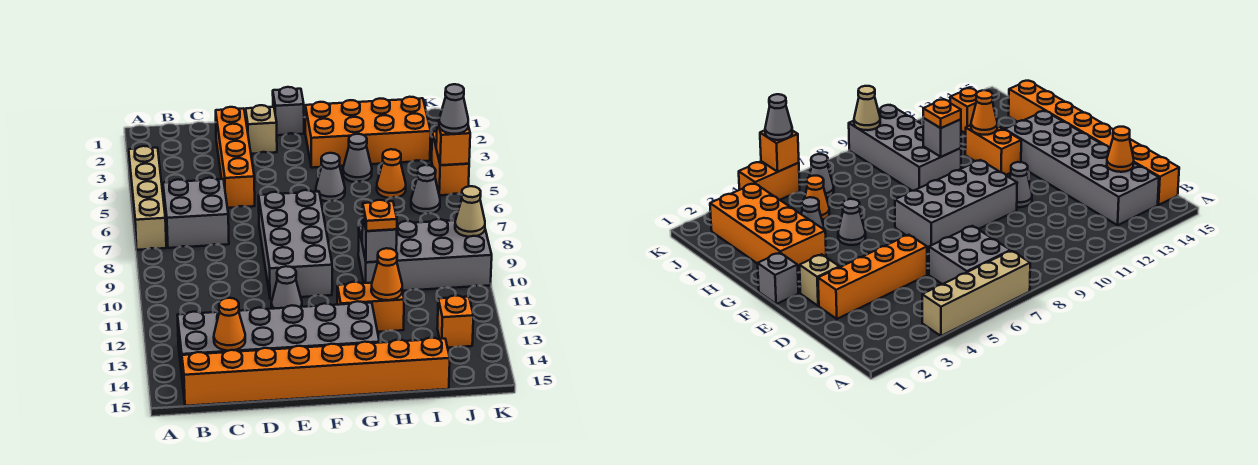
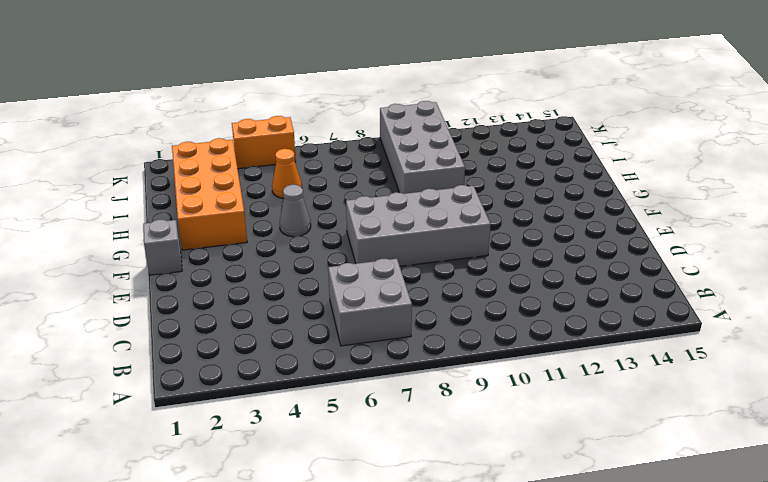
none -> tan brick A4:A7 level 1
none -> grey brick B13:G14 level 1
none -> orange brick B15:I15 level 1

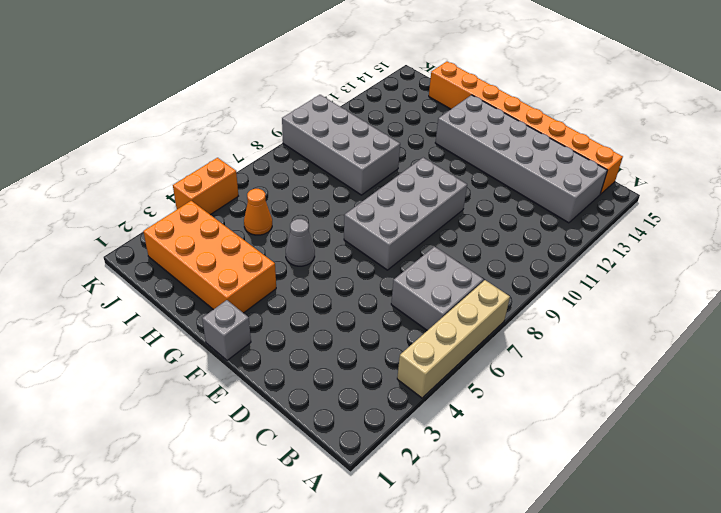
none -> orange brick D2:D5 level 1
none -> tan brick E2 level 1
none -> grey cone E11 level 1

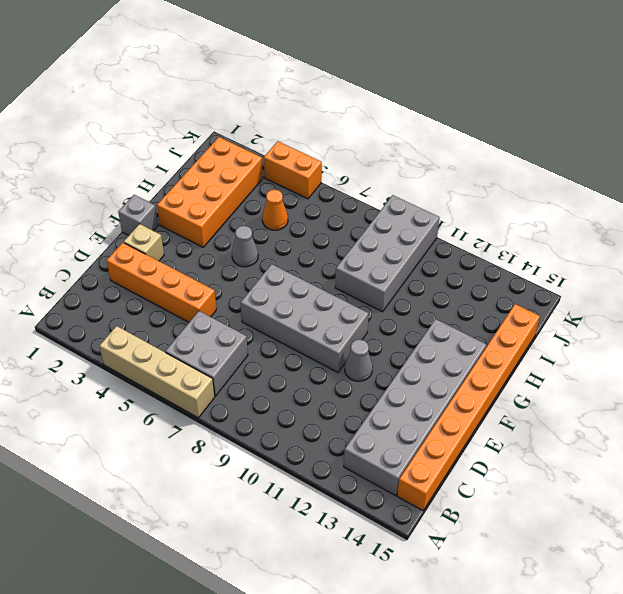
none -> orange brick G12:H12 level 1
none -> grey cone H4 level 1
none -> grey cone J6 level 1

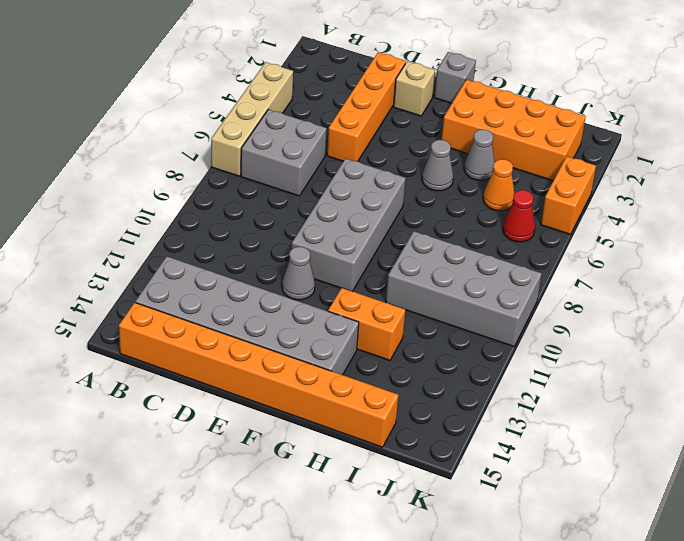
red cone J6 level 1 -> grey cone J6 level 1
none -> orange brick J13 level 1
none -> orange cone C14 level 2
none -> grey brick H10 level 2

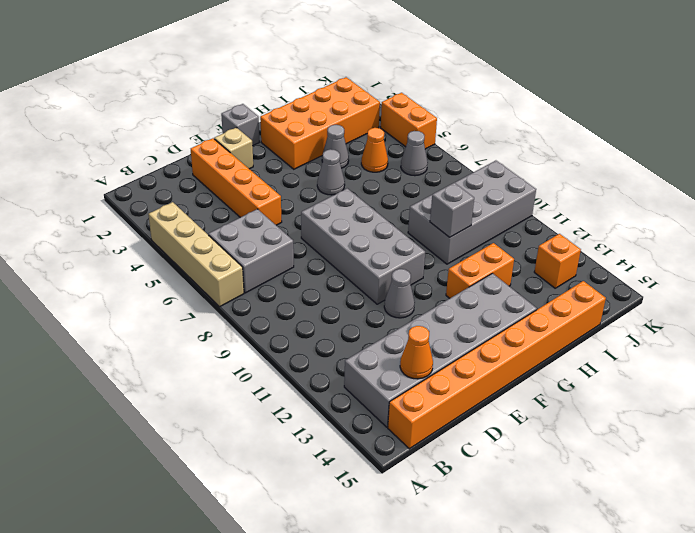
none -> orange cone H12 level 2
none -> orange brick K5 level 2
none -> tan cone K9 level 2

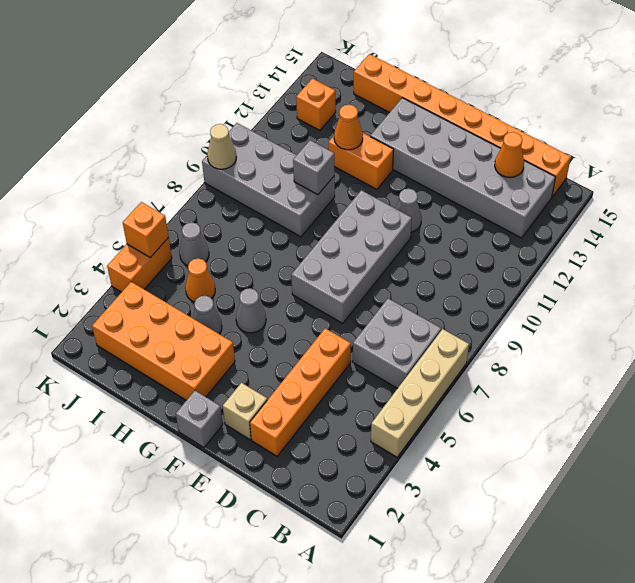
none -> orange plate H10 level 3
none -> grey cone K5 level 3

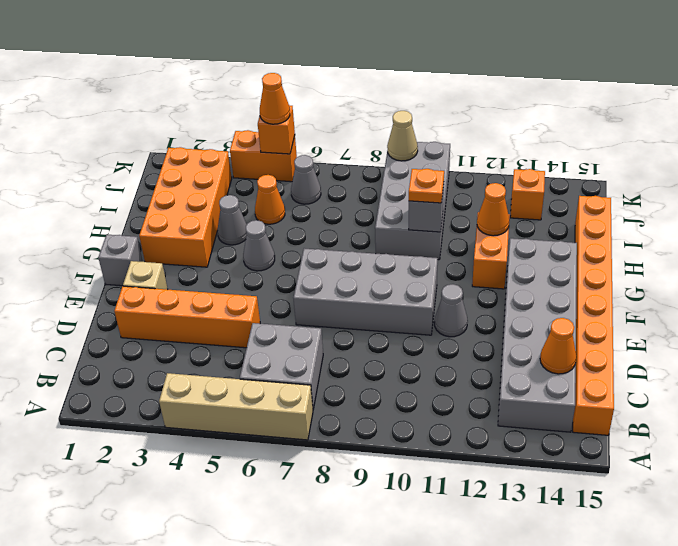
orange cone K5 level 3 -> grey cone K5 level 3

